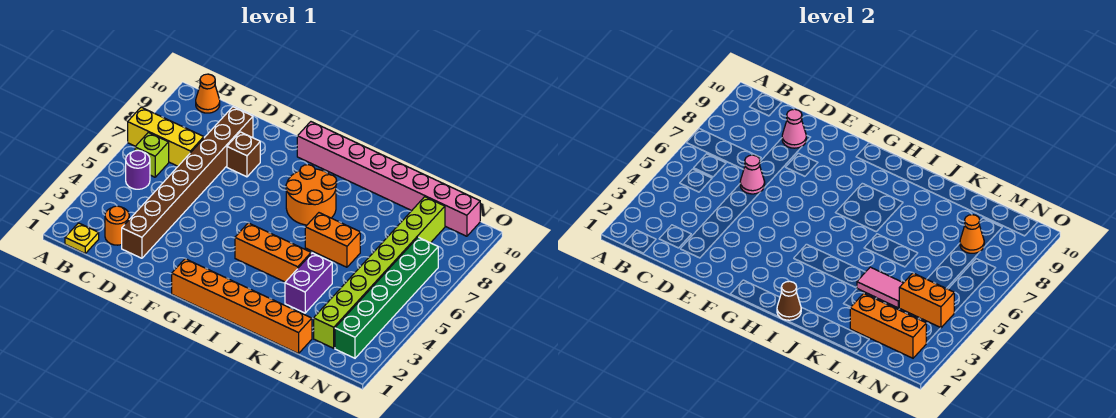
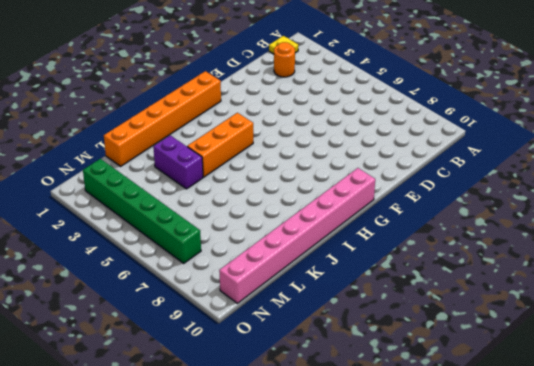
none -> yellow brick A7:C7 level 1
none -> purple round brick B5 level 1
none -> lime brick B6 level 1

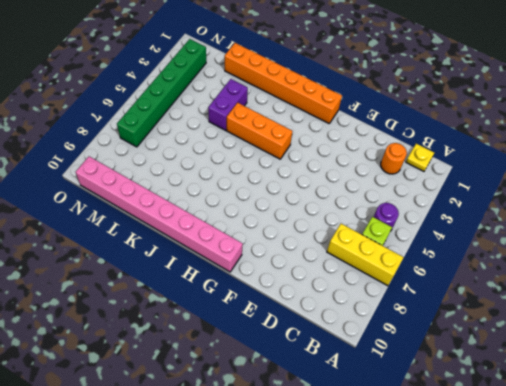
none -> orange cone B10 level 1
none -> brown brick D2:D9 level 1
none -> brown brick E8 level 1

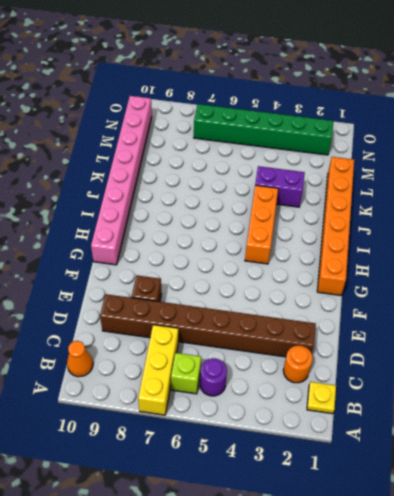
none -> orange round brick H7:I8 level 1
none -> orange brick J6:K6 level 1
none -> lime brick M2:M9 level 1

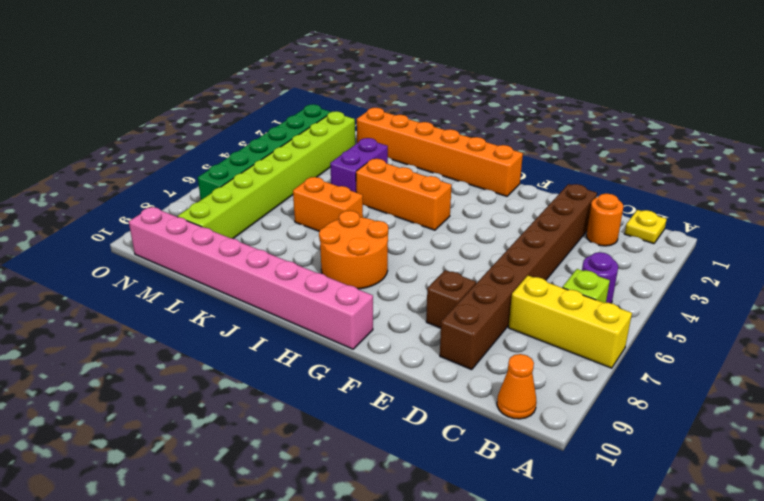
none -> pink cone D6 level 2
none -> pink cone D9 level 2
none -> brown cone I1 level 2

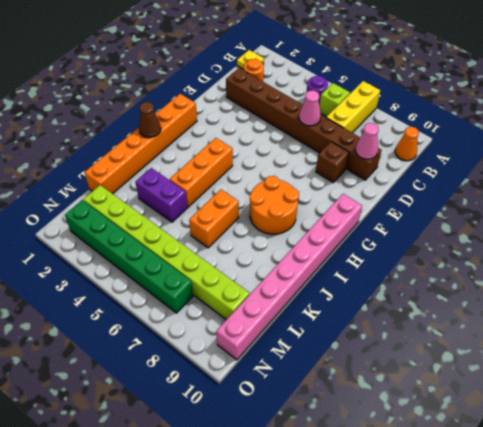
none -> pink tile K4:L4 level 2
none -> orange brick L2:N2 level 2
none -> orange brick M4:N4 level 2

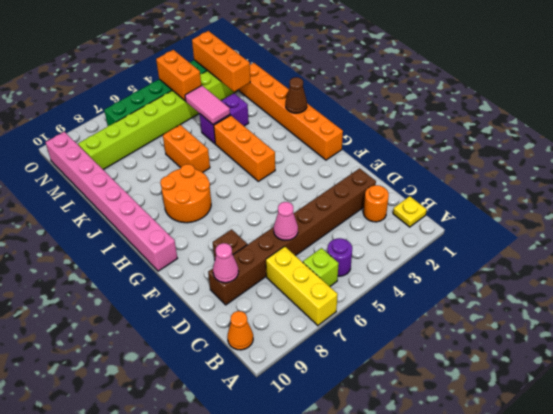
none -> orange cone M8 level 2

